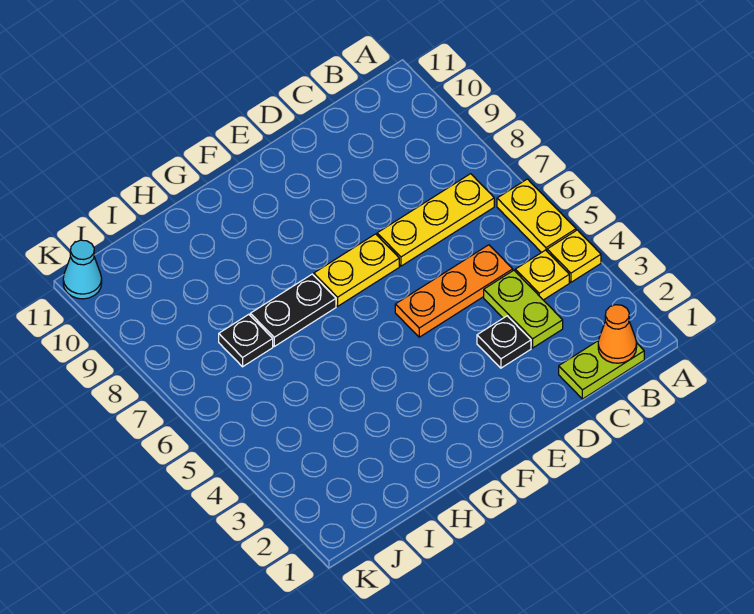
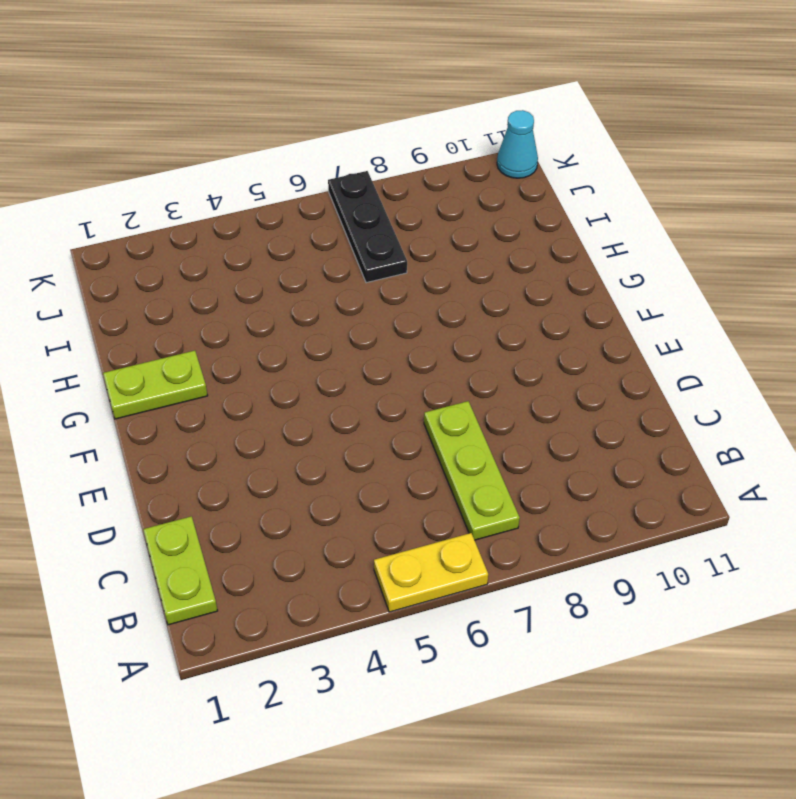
lime plate B7:D7 level 1 -> yellow plate B7:D7 level 1
lime plate G1:G2 level 1 -> lime plate C3:C4 level 1
black plate I7:K7 level 1 -> black plate I7 level 1
none -> yellow plate A4 level 1
none -> yellow plate B4 level 1
none -> orange plate C5:E5 level 1

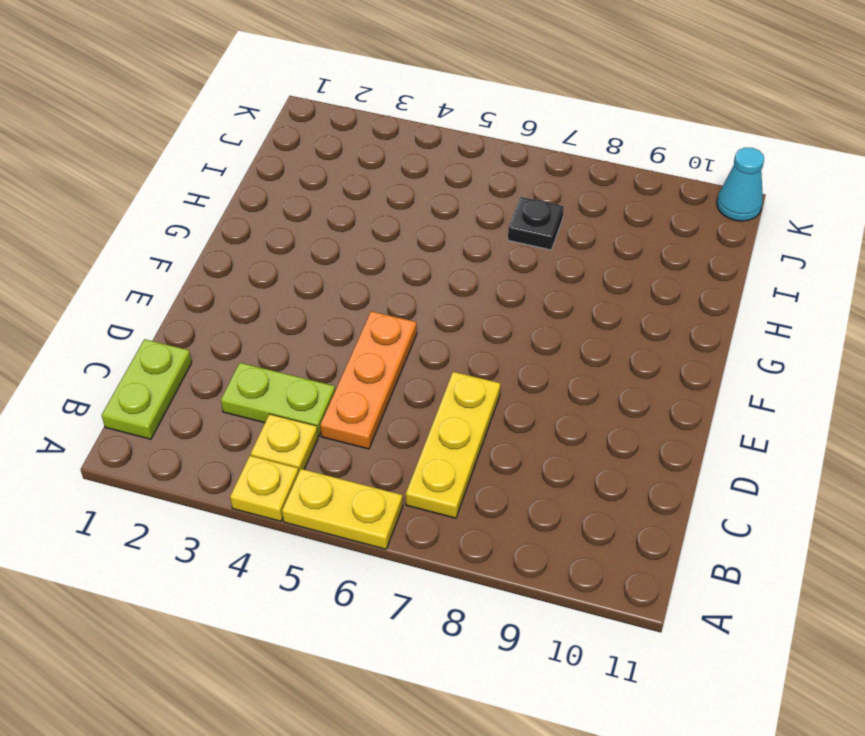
none -> black plate D3 level 1
none -> yellow plate E7:F7 level 1
none -> black plate G7:H7 level 1

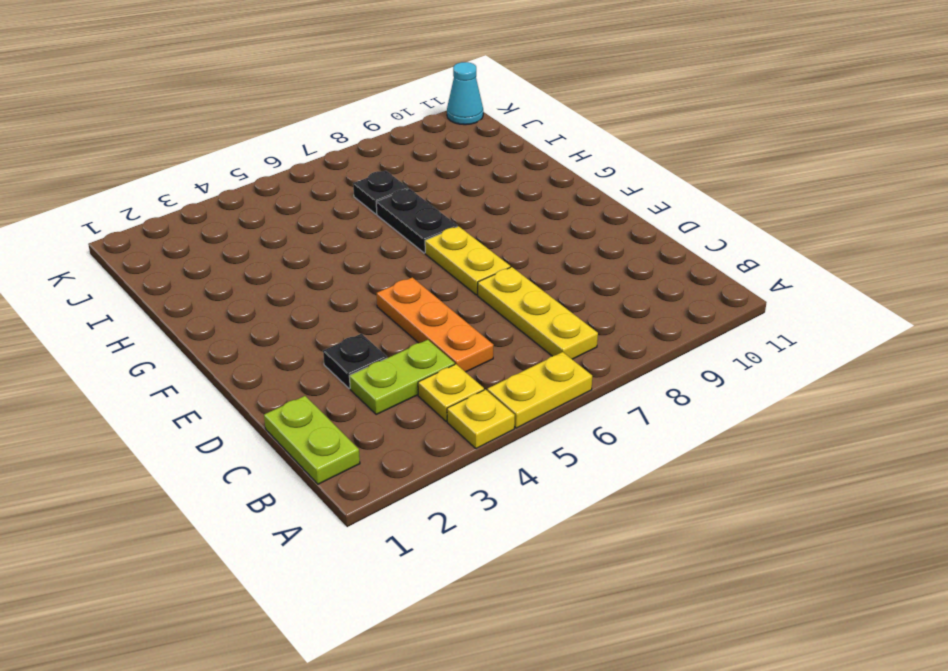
none -> orange cone B1 level 2

